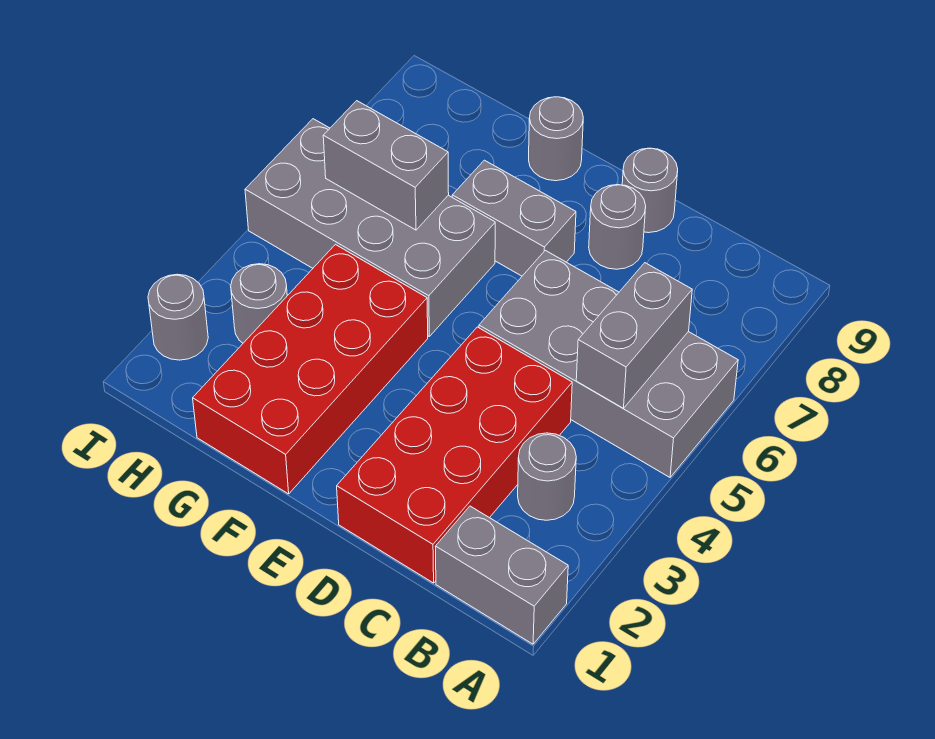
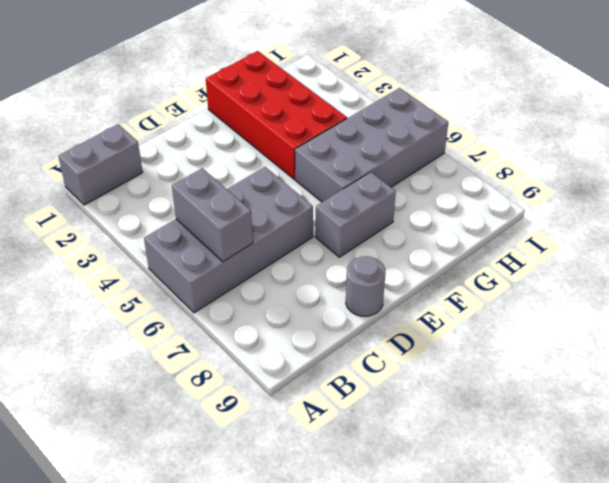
none -> grey round brick B3 level 1
none -> red brick C1:D4 level 1
none -> grey round brick D8 level 1

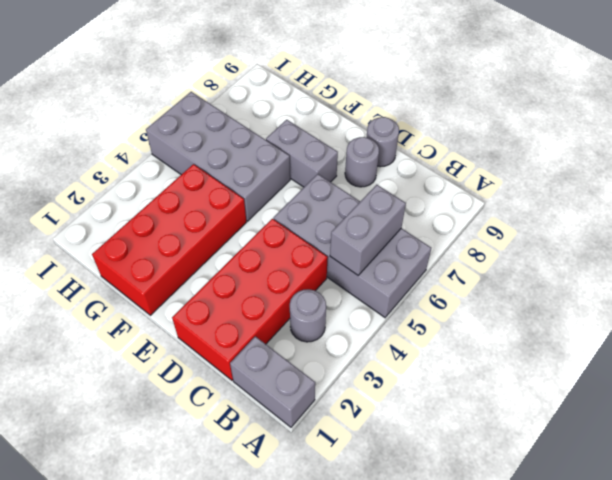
none -> grey round brick F9 level 1
none -> grey round brick H3 level 1
none -> grey round brick I2 level 1

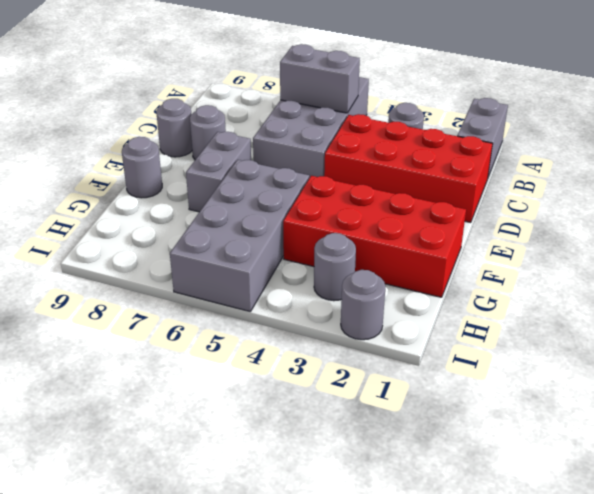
none -> grey brick G6:H6 level 2

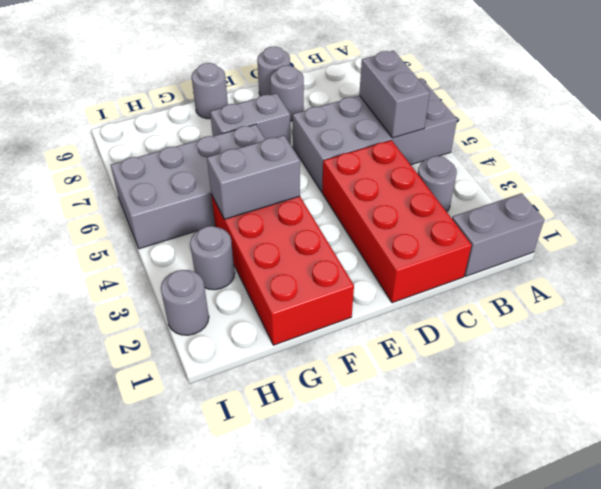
grey brick F4:G4 level 2 -> grey brick G6:H6 level 2

